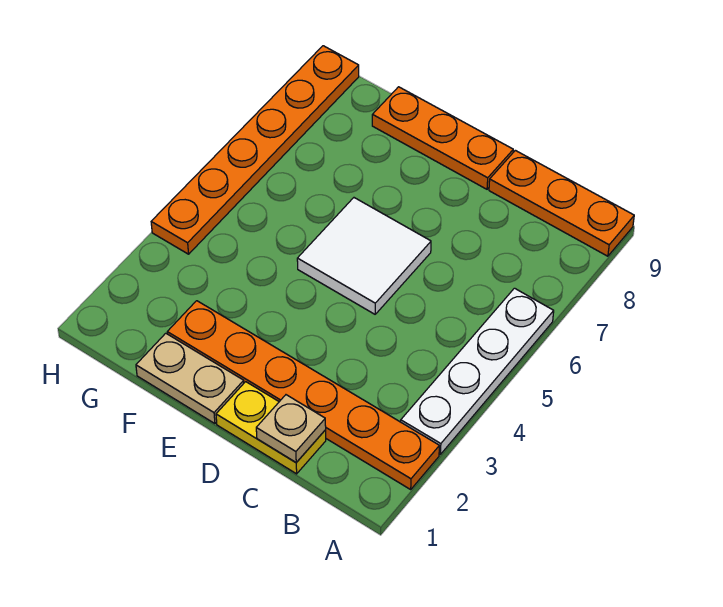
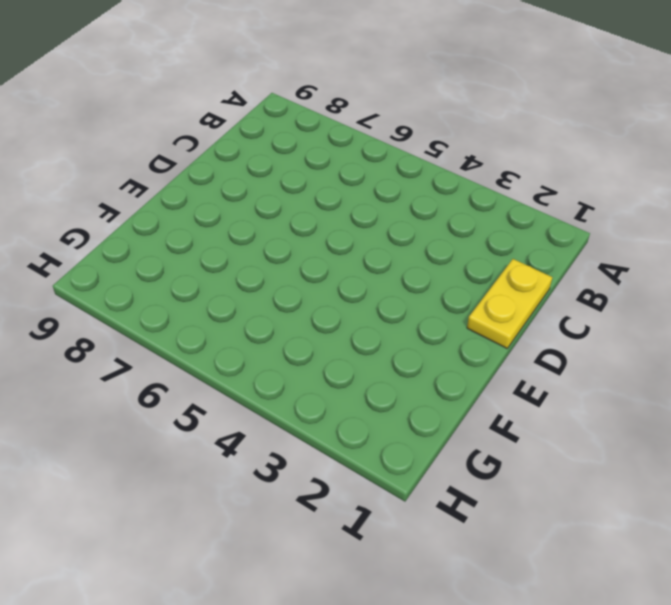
none -> orange plate A2:F2 level 1
none -> white plate A3:A6 level 1

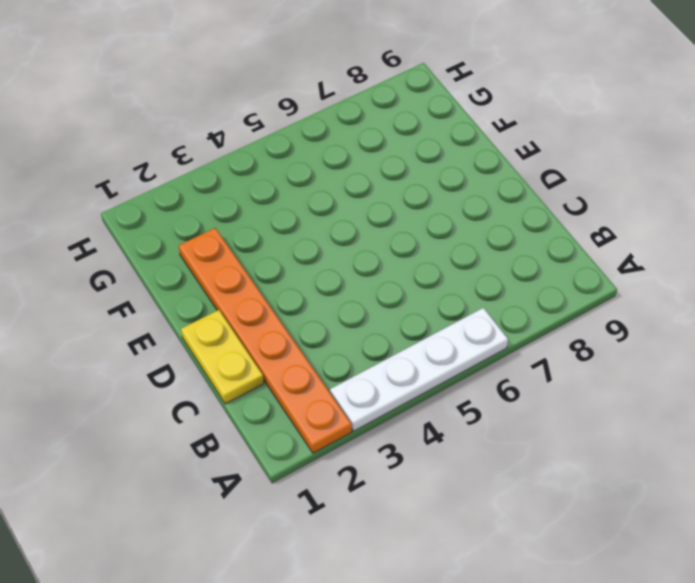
none -> orange plate A9:C9 level 1
none -> white tile D5:E6 level 1

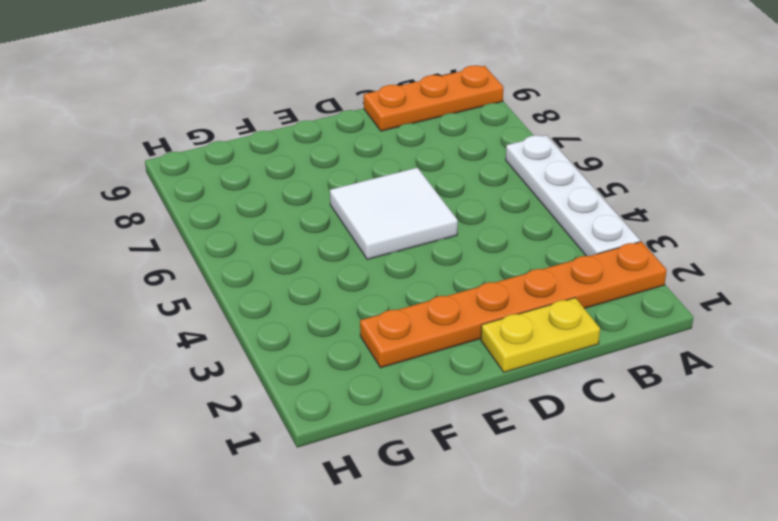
none -> orange plate D9:F9 level 1
none -> tan plate E1:F1 level 1

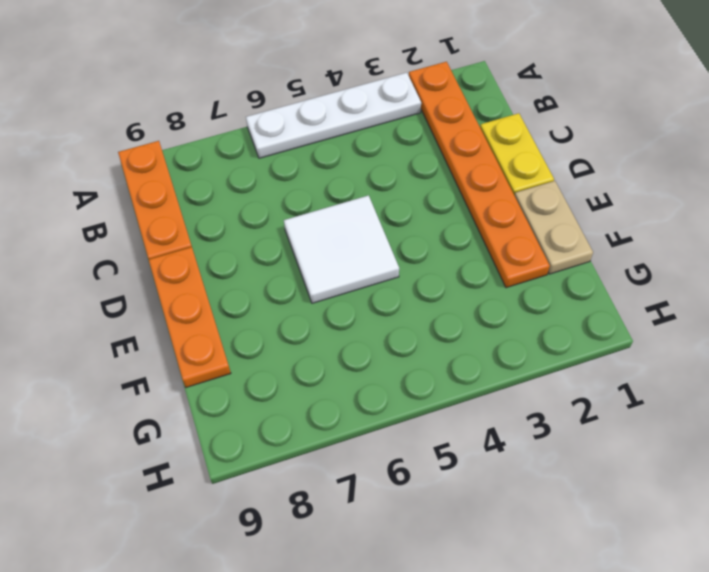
none -> orange plate H4:H9 level 1
none -> tan plate C1 level 2

